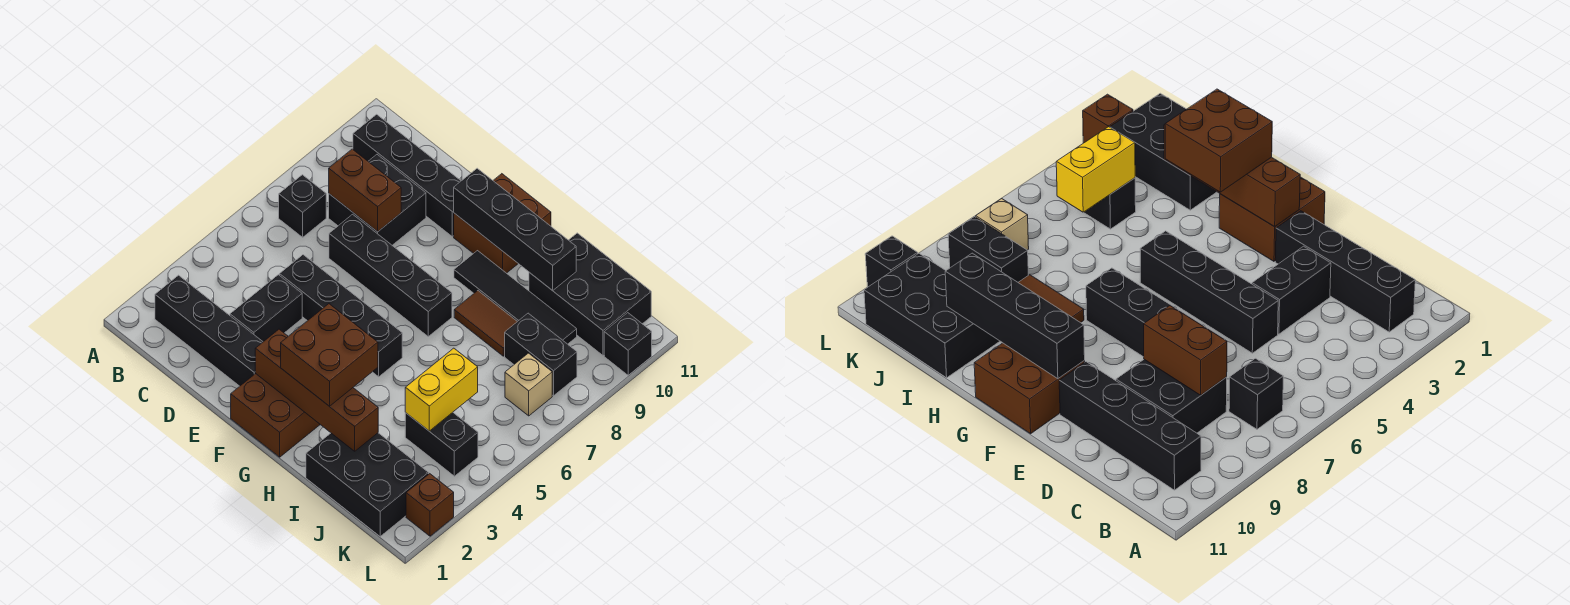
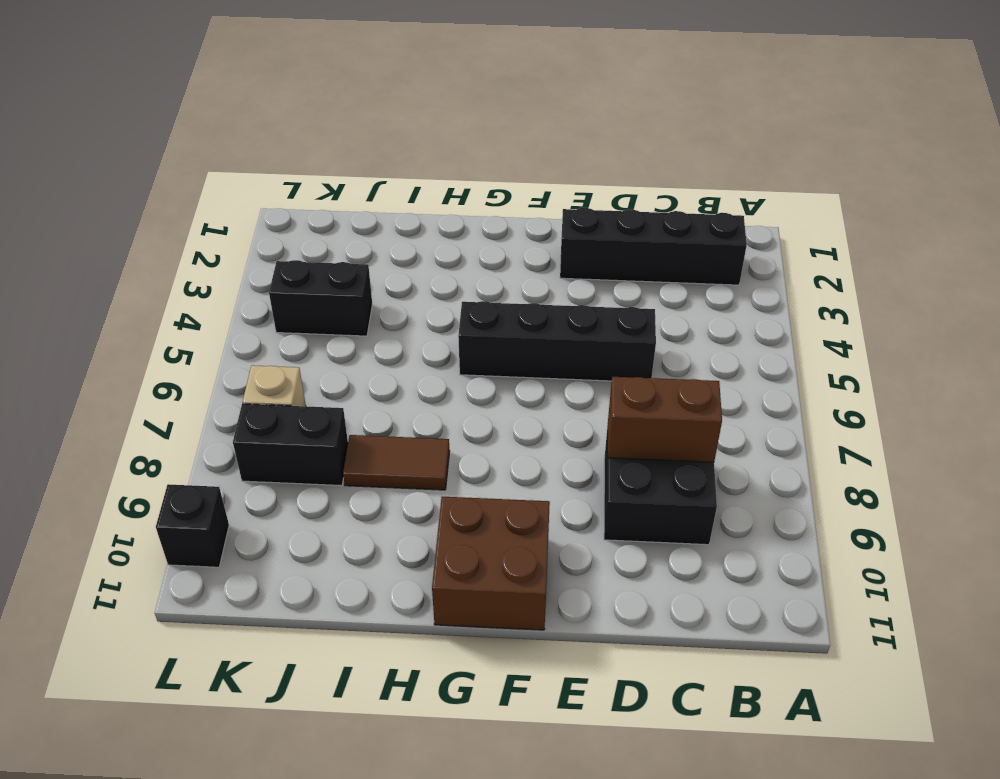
none -> black brick B7 level 1
none -> black brick B10:E10 level 1
none -> black brick D3:D4 level 1

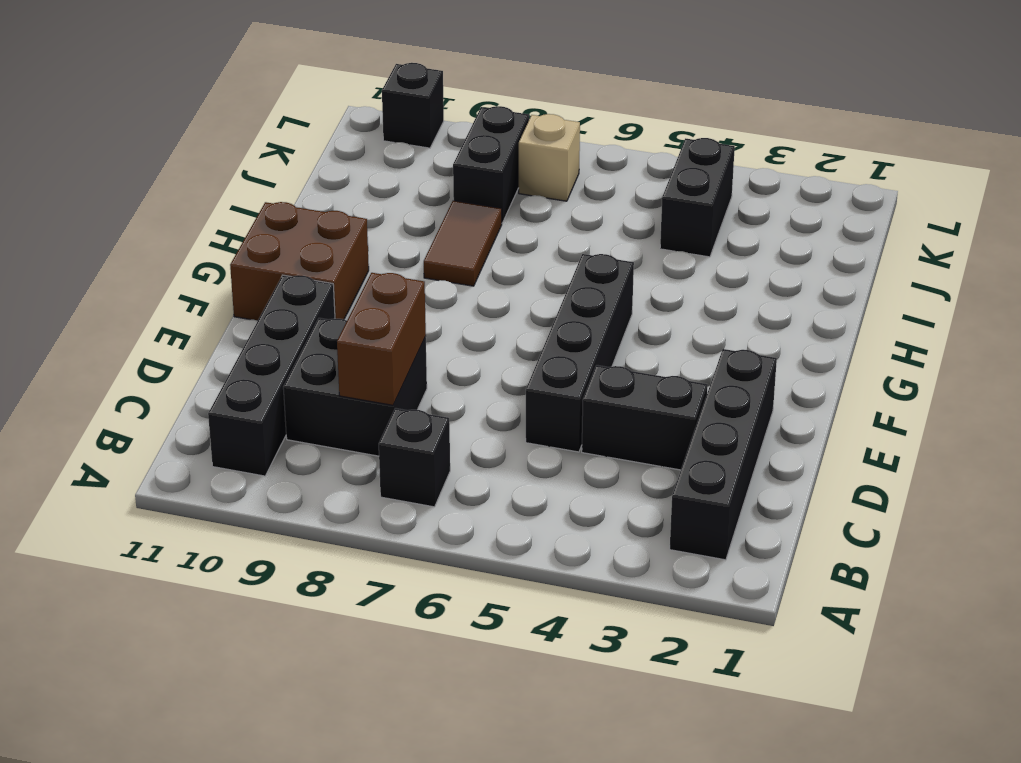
none -> black brick D7:G7 level 1
none -> brown brick F1:G2 level 1
none -> black tile G9:J9 level 1

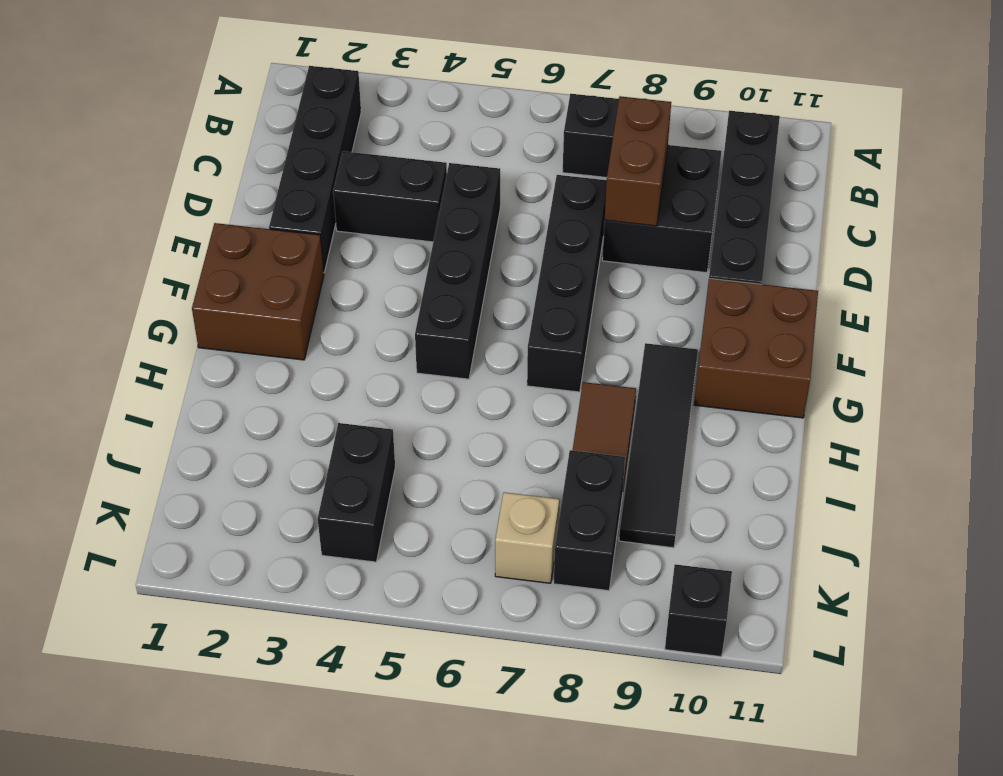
none -> black brick I1:K2 level 1
none -> black brick I10:K11 level 1
none -> brown brick L2 level 1

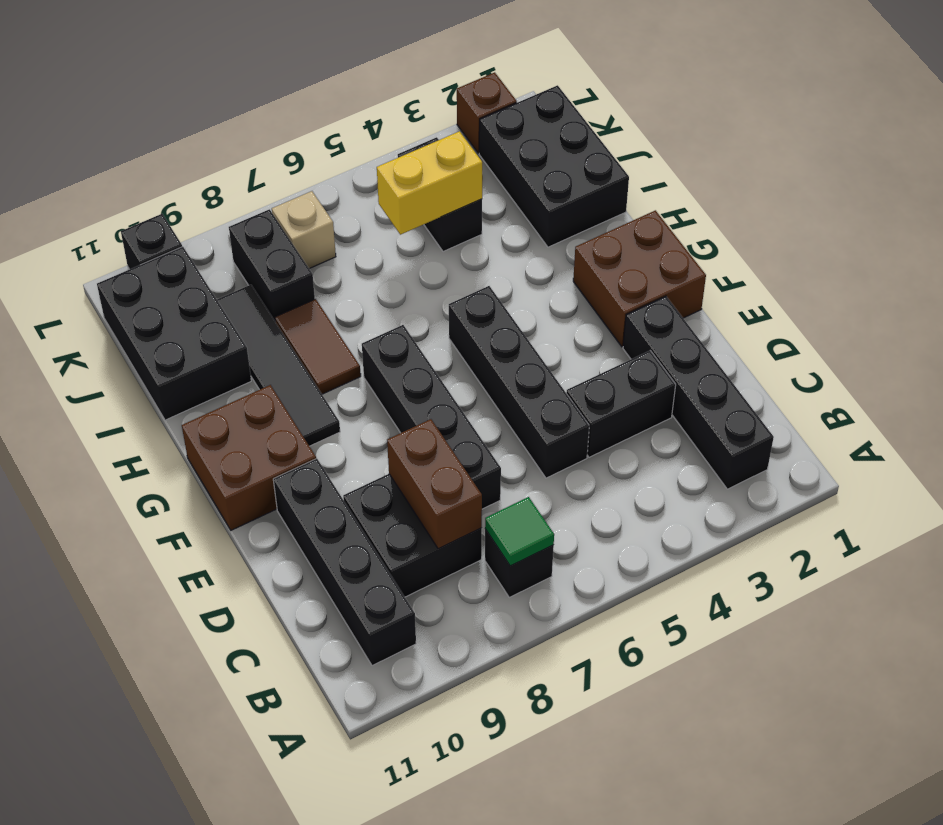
green tile B7 level 2 -> none
none -> brown brick F2:I2 level 2
none -> black brick F10:I10 level 2
none -> brown brick G2:H3 level 3

